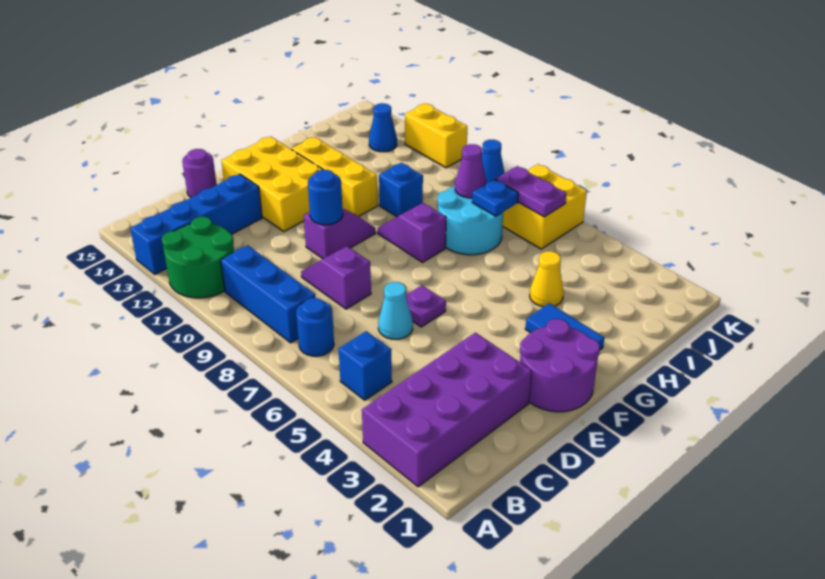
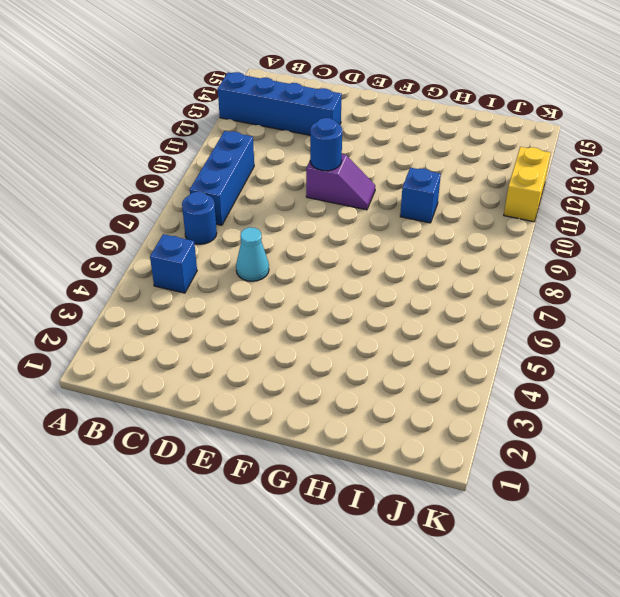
none -> purple brick A2:D3 level 1
none -> green round brick A11:B12 level 1
none -> purple slope D8:D9 level 1 top 8

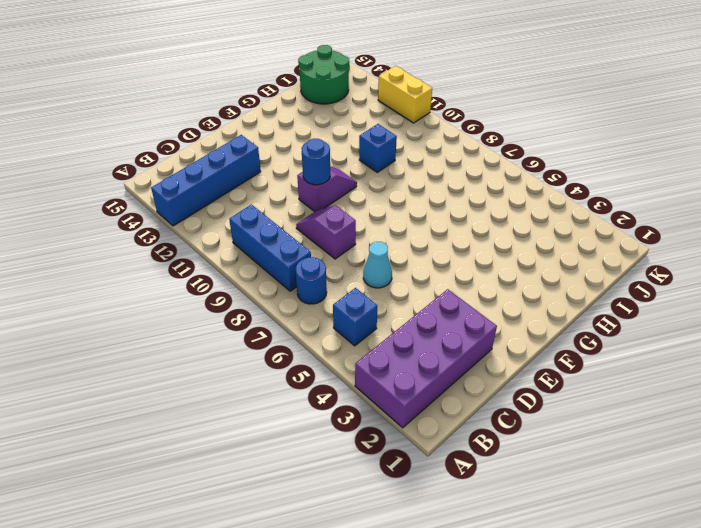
green round brick I14:J15 level 1 -> green round brick A11:B12 level 1
none -> purple round brick D15 level 1
none -> purple round brick E1:F2 level 1
none -> purple plate E6 level 1

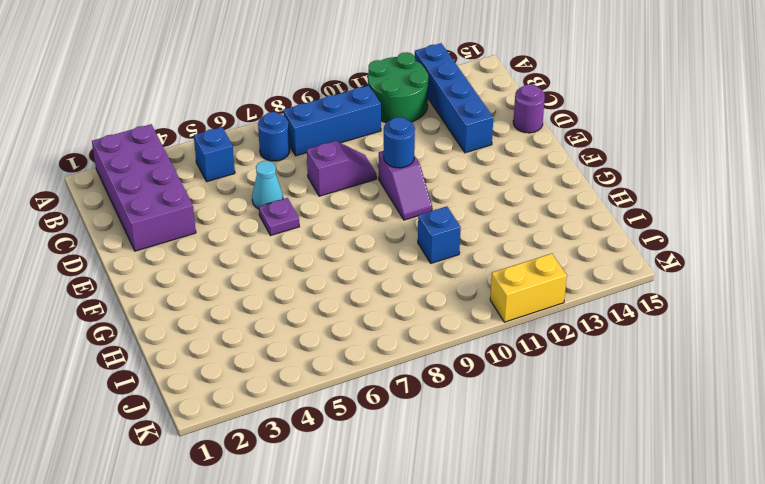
none -> purple round brick E1:F2 level 1
none -> yellow brick E12:F14 level 1
none -> blue tile G2:G3 level 1

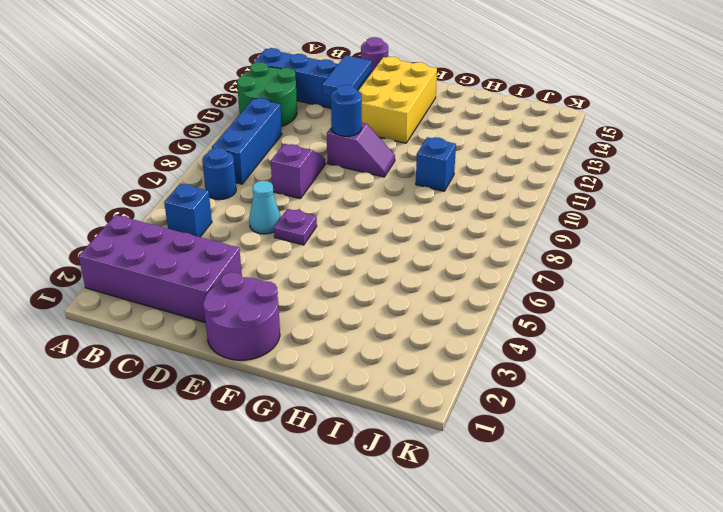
blue tile D12:D13 level 2 -> blue tile G2:G3 level 1
none -> purple slope G8:G9 level 1 top 8
none -> yellow brick G11:G13 level 1
none -> yellow cone H4 level 1

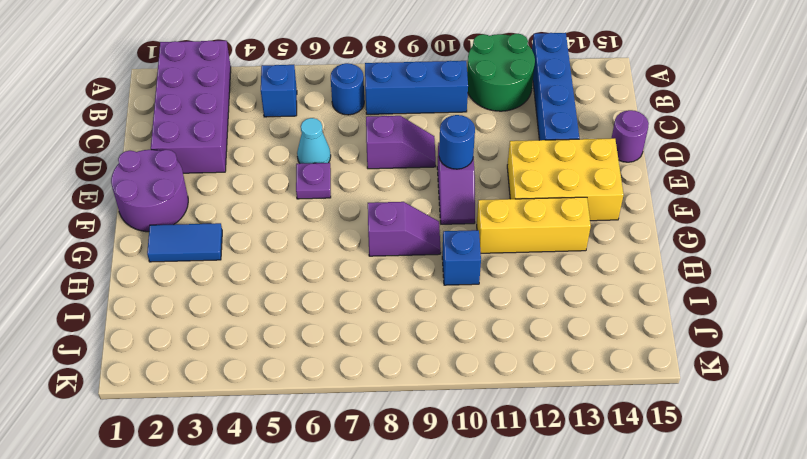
none -> yellow cone H4 level 1
none -> cyan round brick H7:I8 level 1
none -> yellow brick J6:K7 level 1

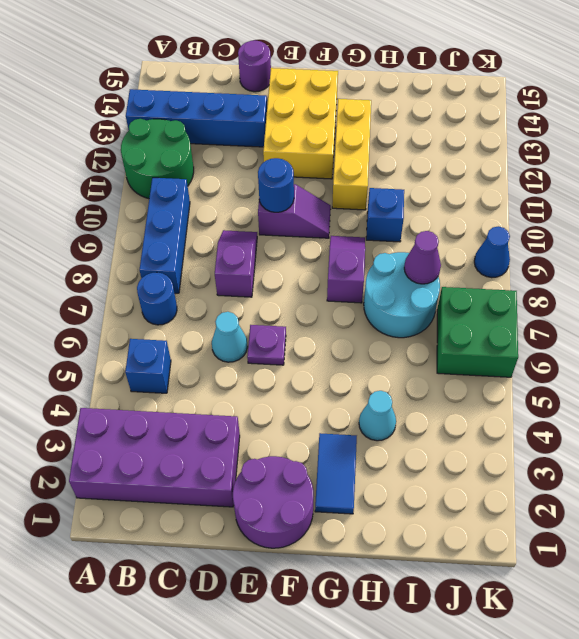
cyan cone H4 level 1 -> yellow cone H4 level 1
green brick J6:K7 level 1 -> yellow brick J6:K7 level 1
none -> blue cone J13 level 1
none -> yellow brick K11:K12 level 1
none -> blue plate I7 level 2

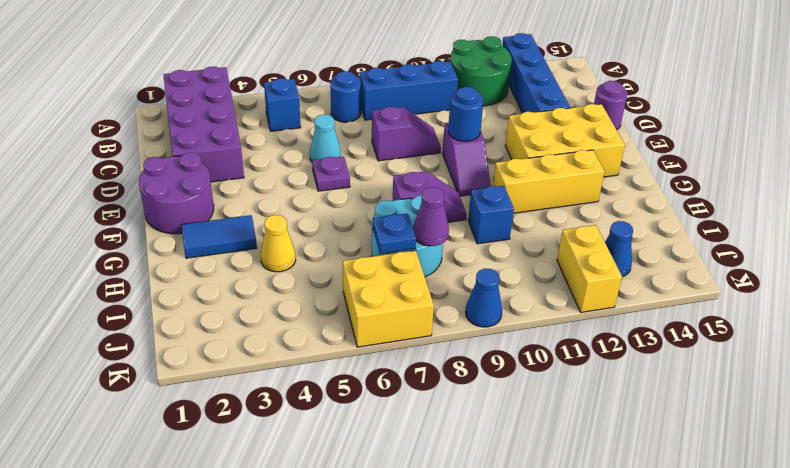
yellow brick J12:K12 level 1 -> yellow brick K11:K12 level 1
none -> purple plate J6:J7 level 2

